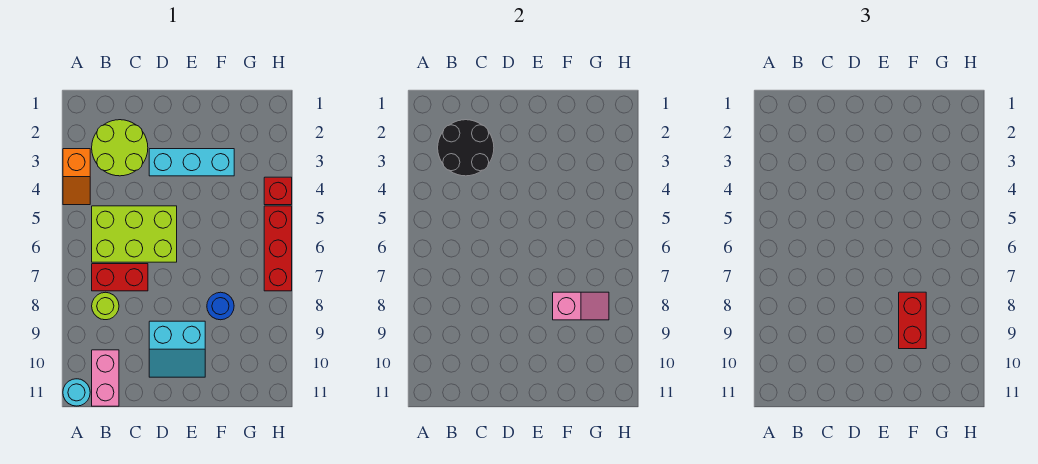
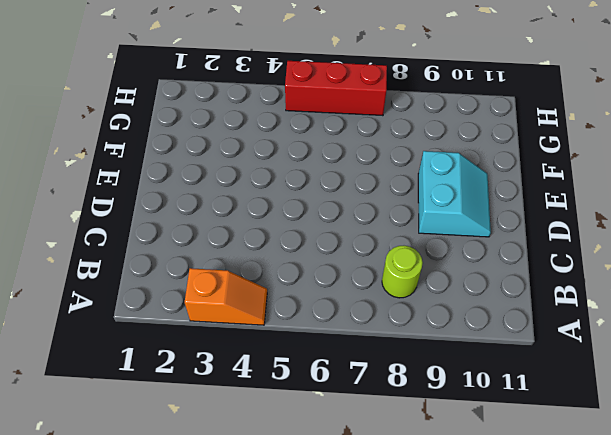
none -> cyan round brick A11 level 1
none -> lime round brick B2:C3 level 1
none -> lime brick B5:D6 level 1

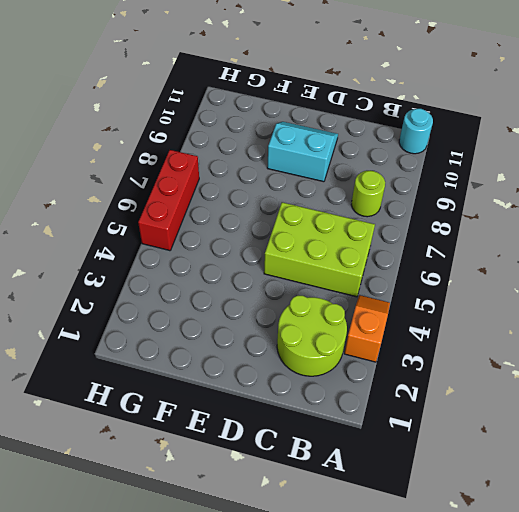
none -> red brick B7:C7 level 1
none -> pink brick B10:B11 level 1
none -> cyan brick D3:F3 level 1

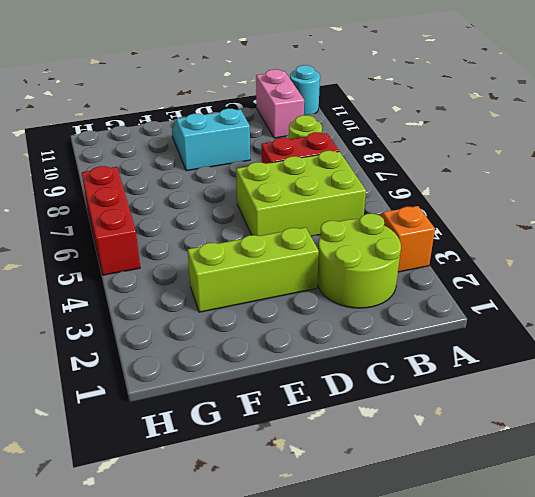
lime brick D3:F3 level 1 -> cyan brick D3:F3 level 1
none -> blue round brick F8 level 1
none -> red brick H4 level 1
none -> black round brick B2:C3 level 2

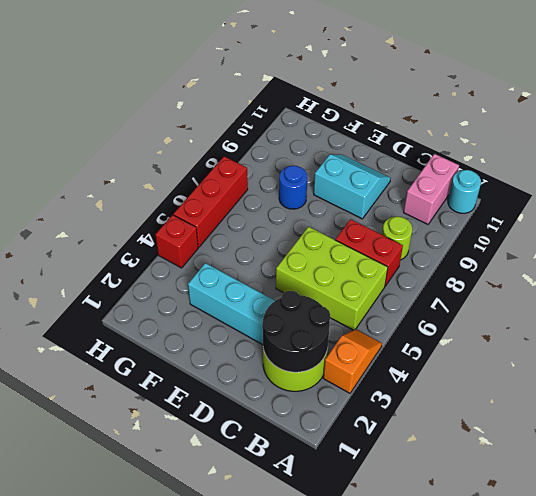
none -> pink slope F8:G8 level 2 top F
none -> red brick F8:F9 level 3

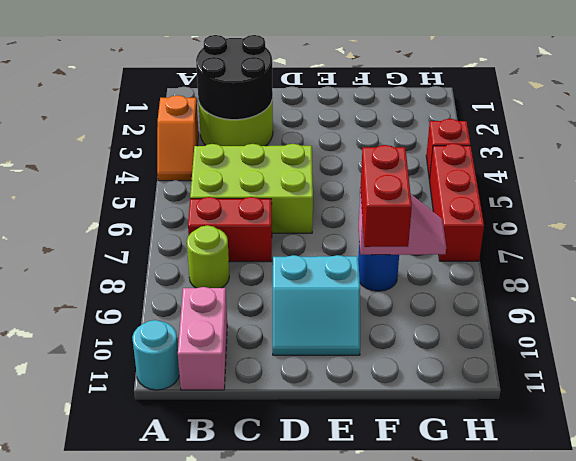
none -> cyan brick D3:F3 level 1

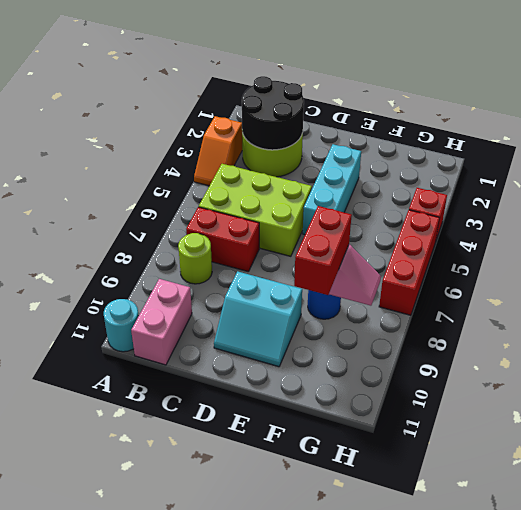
cyan brick E3:E5 level 1 -> cyan brick D3:F3 level 1

